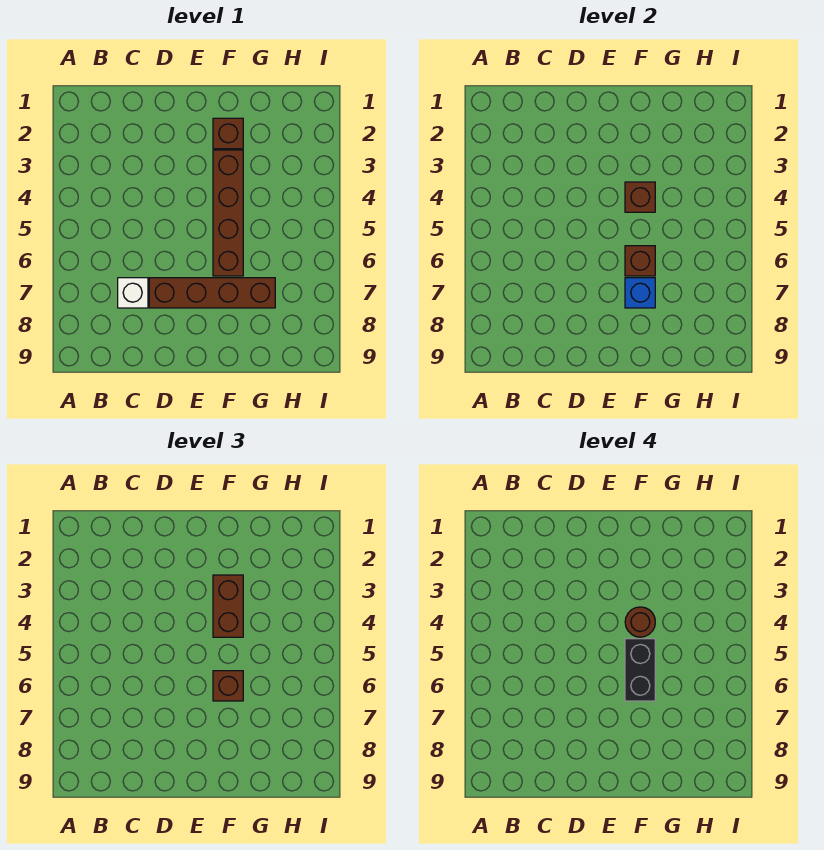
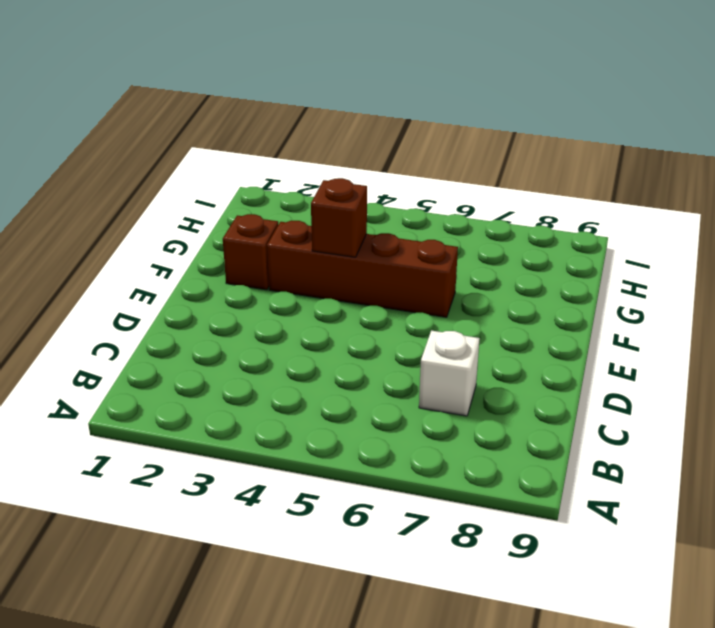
none -> brown brick D7:G7 level 1
none -> brown brick F6 level 2

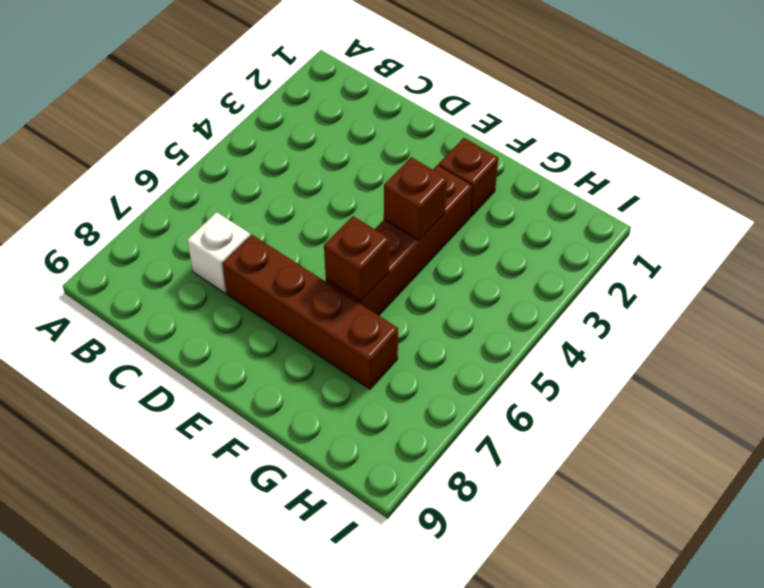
none -> blue brick F7 level 2
none -> brown brick F3:F4 level 3

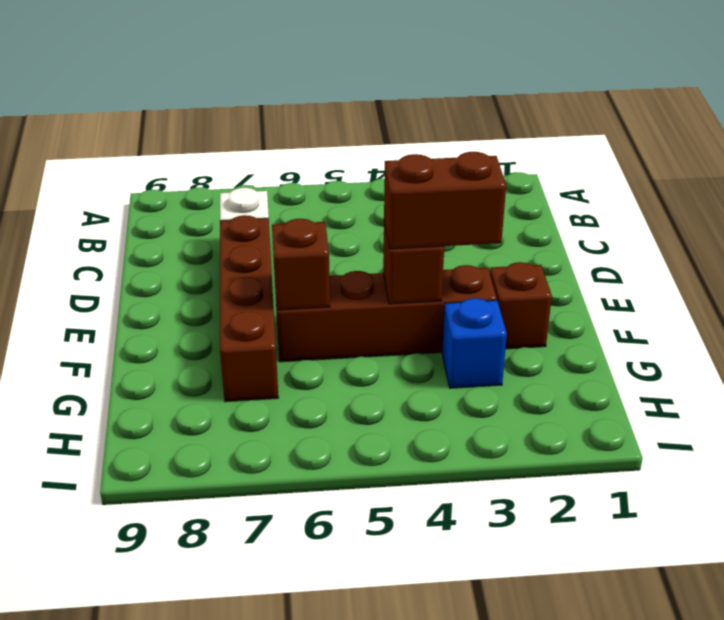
blue brick G3 level 1 -> blue brick F7 level 2
none -> brown brick F6 level 3
none -> brown round brick F4 level 4

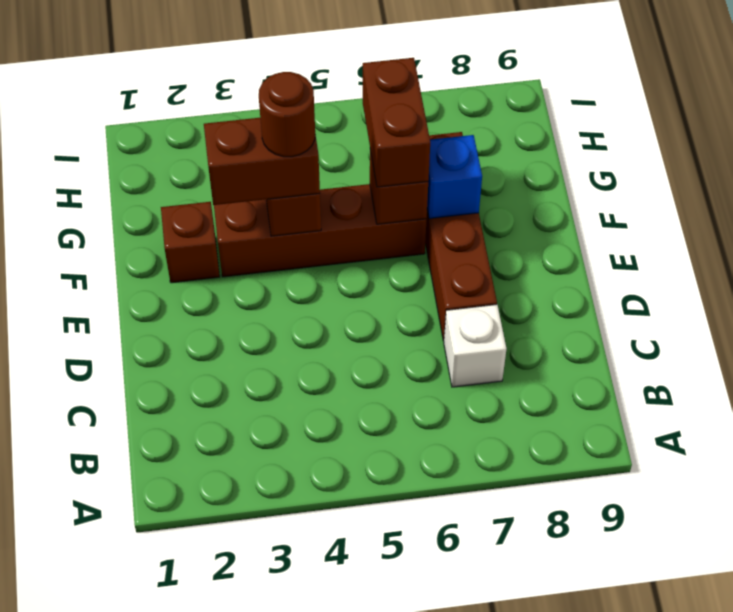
brown brick F6:G6 level 3 -> brown brick F6 level 3
none -> black brick F5:F6 level 4

